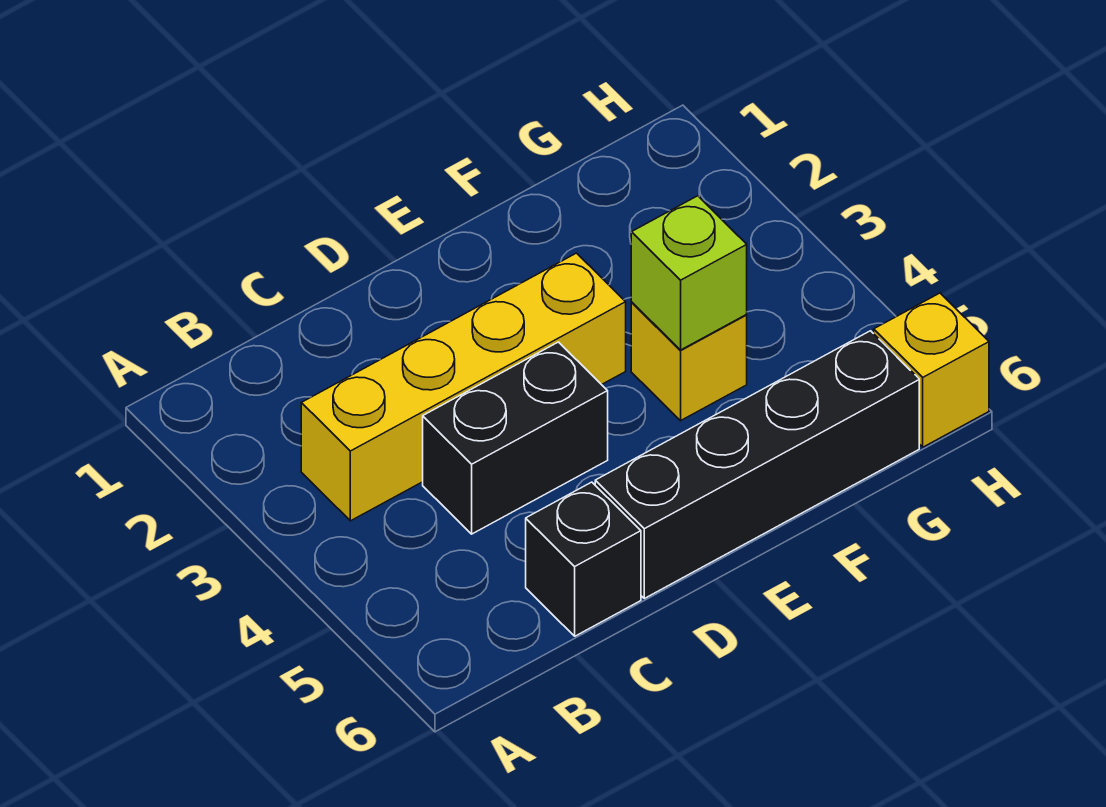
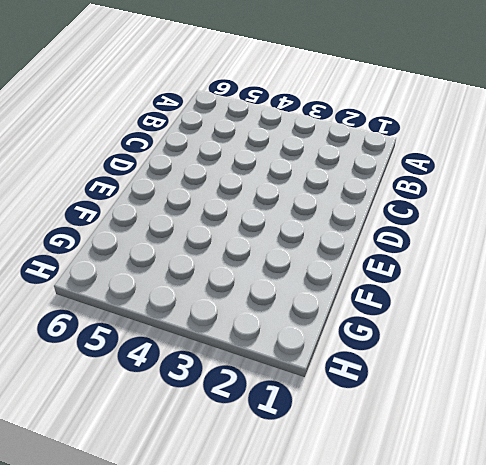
none -> yellow brick B3:E3 level 1
none -> black brick C4:D4 level 1

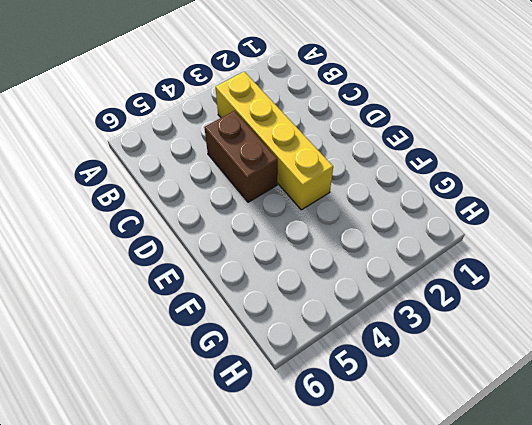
brown brick C4:D4 level 1 -> black brick C4:D4 level 1
none -> black brick C6 level 1
none -> black brick D6:G6 level 1

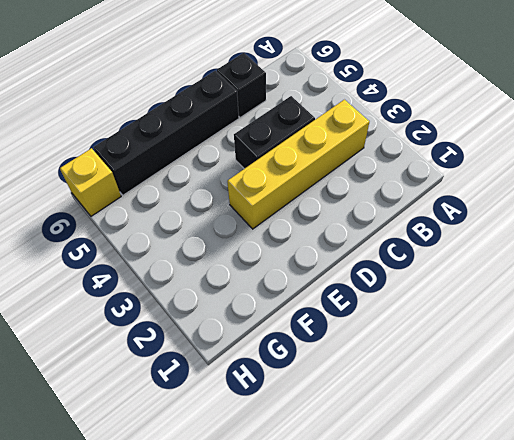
none -> yellow brick F4 level 1
none -> lime brick F4 level 2

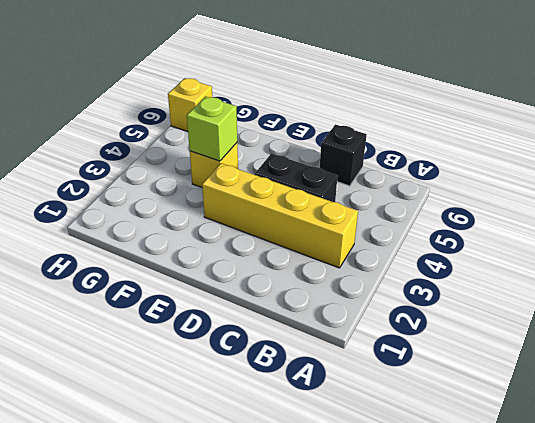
none -> black brick D6:G6 level 1

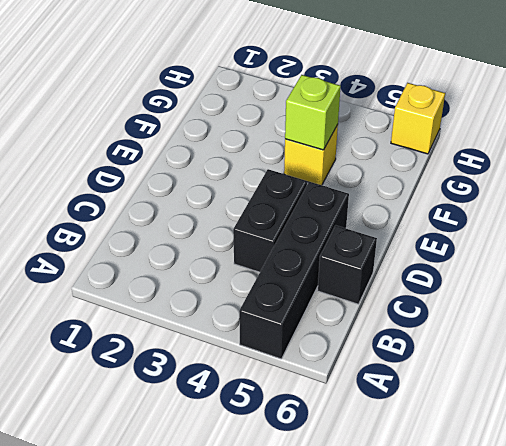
black brick A5:D5 level 1 -> black brick D6:G6 level 1
none -> yellow brick B3:E3 level 1

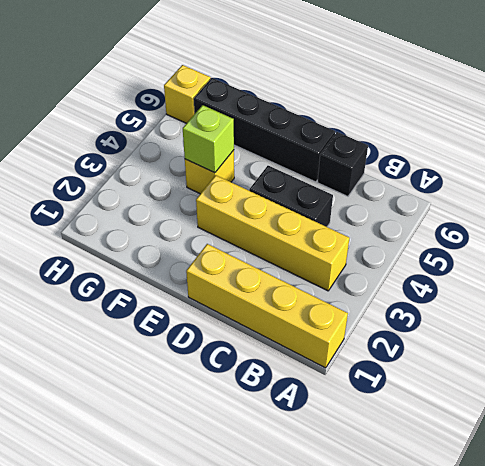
yellow brick A1:D1 level 1 -> none

